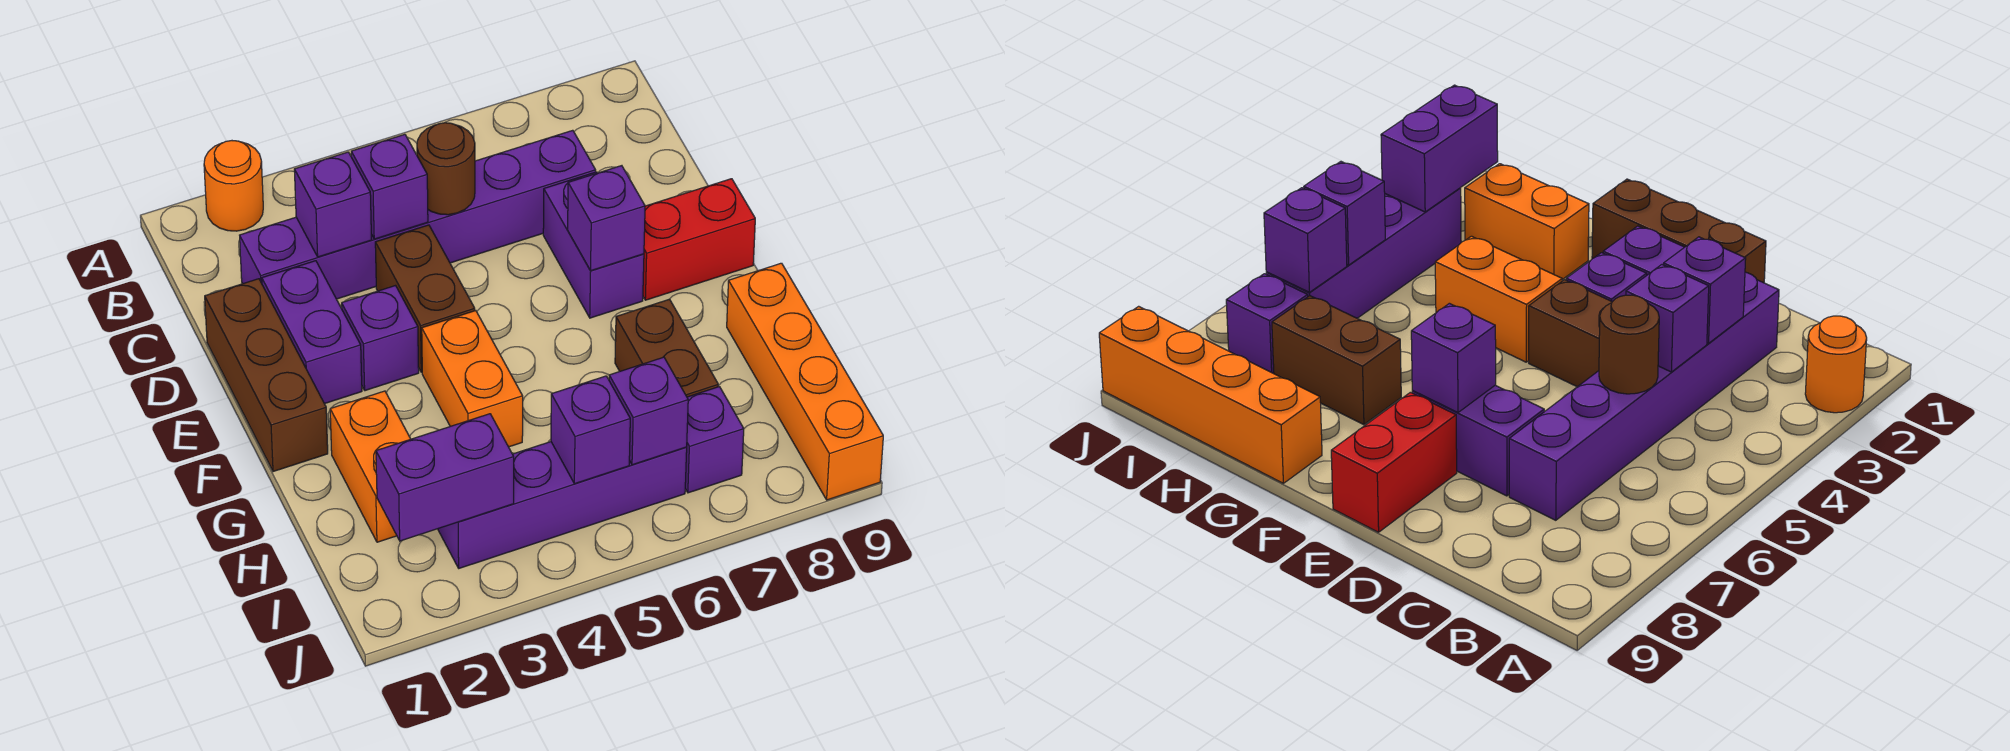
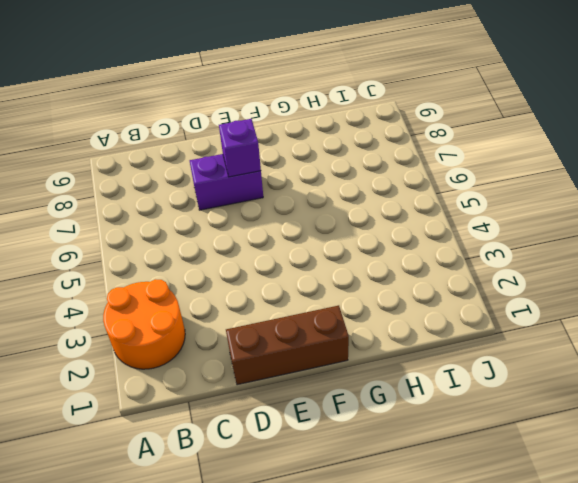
orange round brick A2:B3 level 1 -> orange round brick A2 level 1
none -> purple brick C2:C7 level 1
none -> purple brick D2:E2 level 1
none -> brown brick D4:E4 level 1

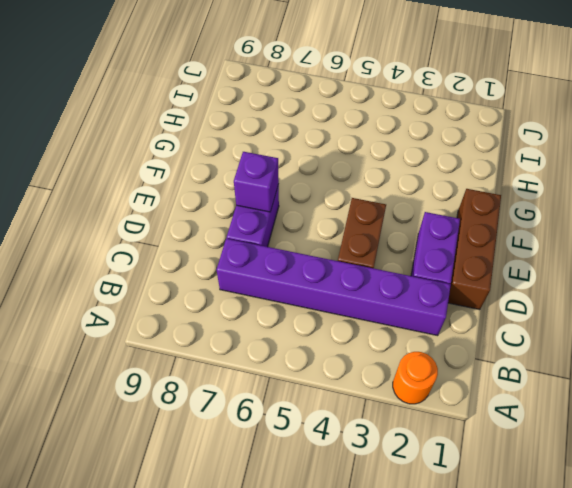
none -> purple brick E3 level 1
none -> red brick E8:E9 level 1
none -> orange brick F4:G4 level 1

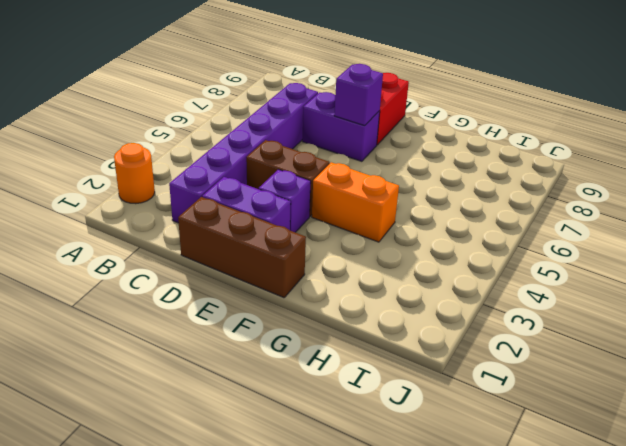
none -> orange brick G2:H2 level 1
none -> brown brick G7:H7 level 1
none -> orange brick G9:J9 level 1

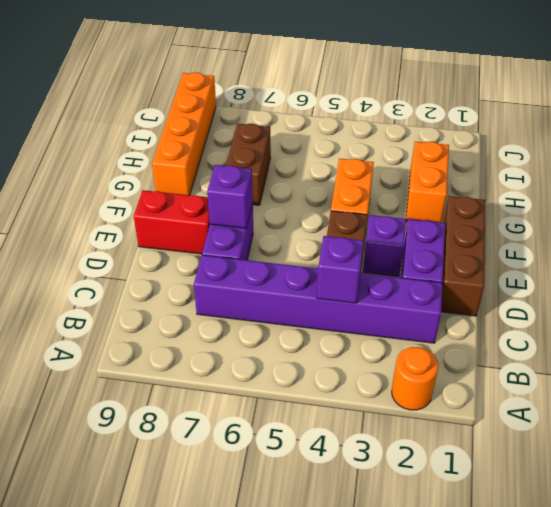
none -> purple brick I3:I6 level 1
none -> purple brick I7 level 1
none -> purple brick C3 level 2

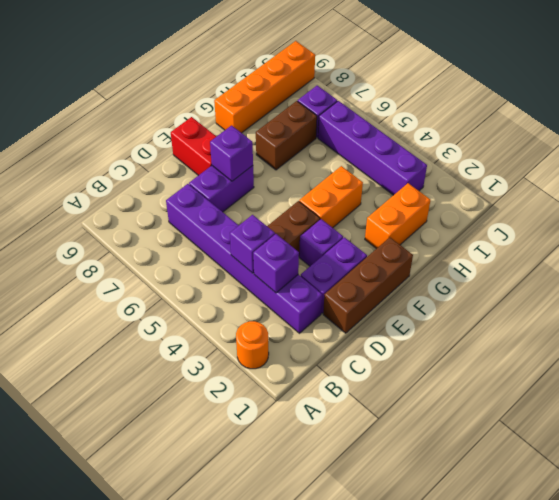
none -> brown round brick C5 level 2
none -> purple brick I2:I3 level 2
none -> purple brick I5 level 2

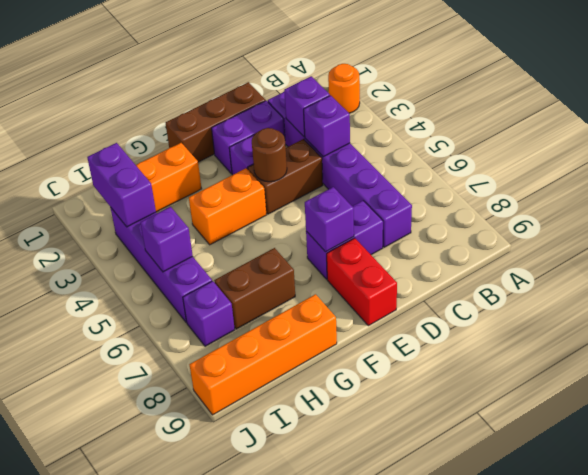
brown round brick E4 level 2 -> brown round brick C5 level 2
none -> purple brick I6 level 2

